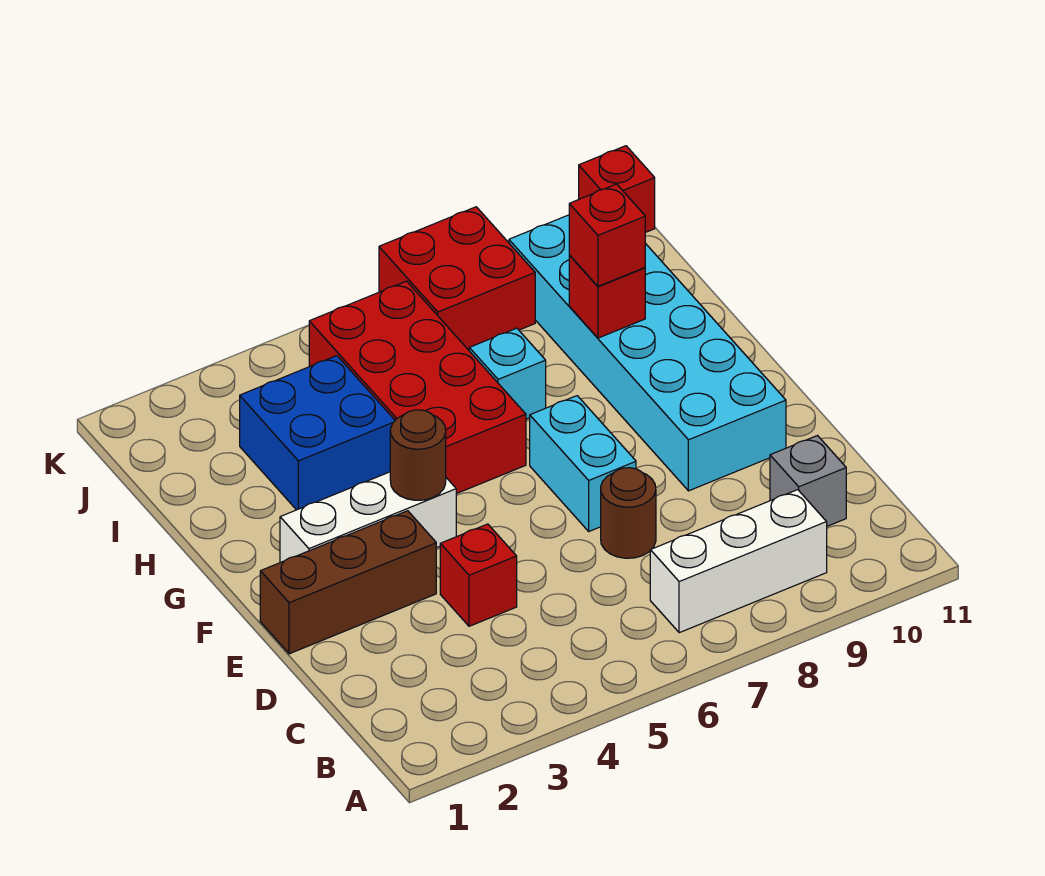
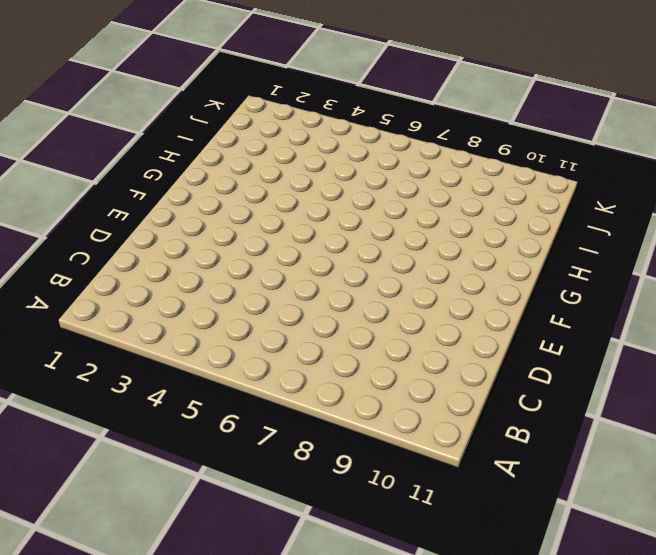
none -> white brick B7:B9 level 1
none -> grey brick C10 level 1
none -> red brick D4 level 1

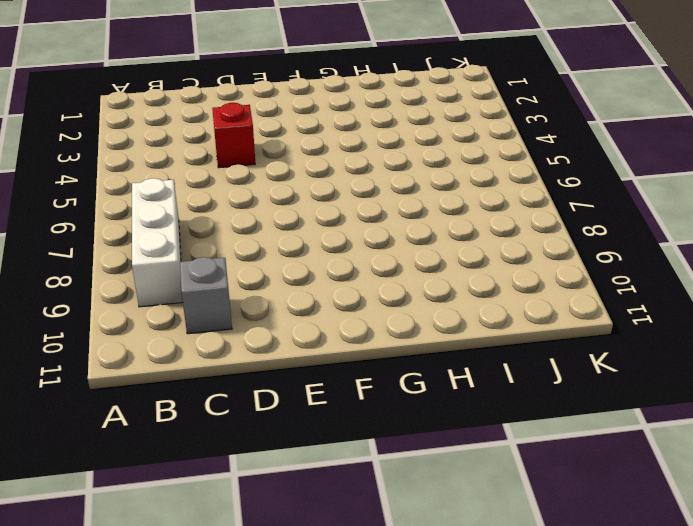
none -> brown round brick D7 level 1
none -> brown brick E1:E3 level 1
none -> cyan brick E7:F7 level 1

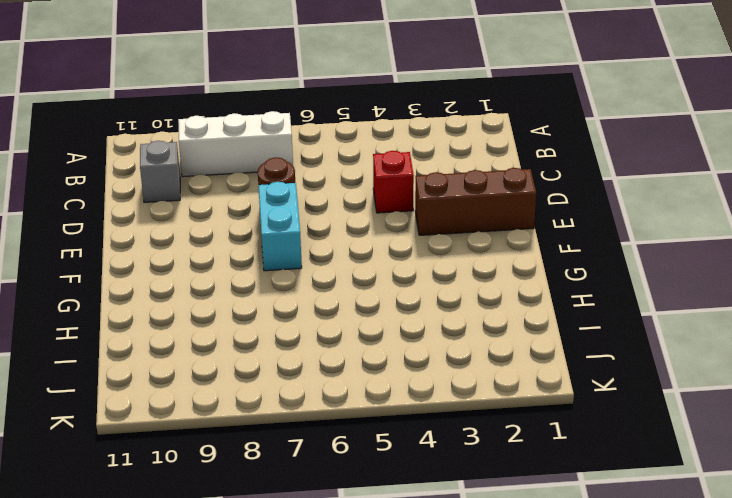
none -> cyan brick E9:J10 level 1
none -> white brick F2:F4 level 1
none -> red brick G5:J6 level 1

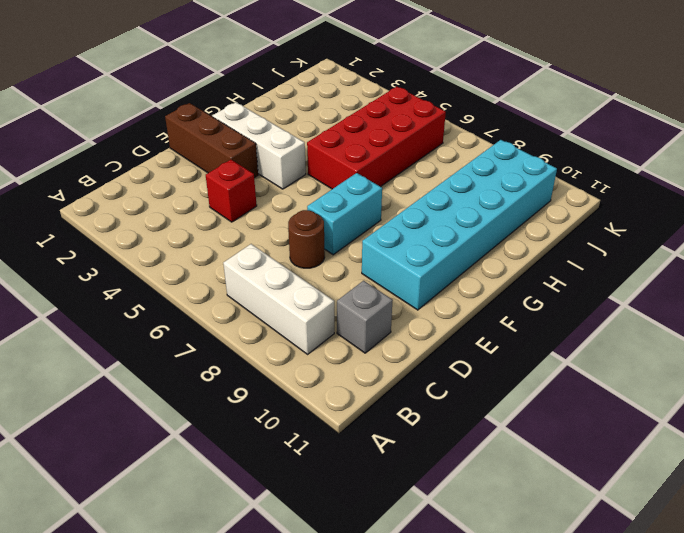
none -> blue brick H3:I4 level 1
none -> cyan brick H7 level 1
none -> red brick J7:K8 level 1

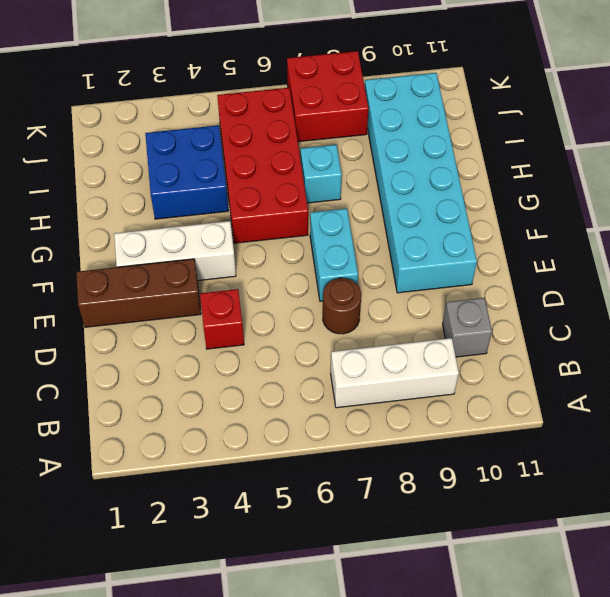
none -> red brick K11 level 1
none -> brown round brick F4 level 2
none -> red brick H9 level 2

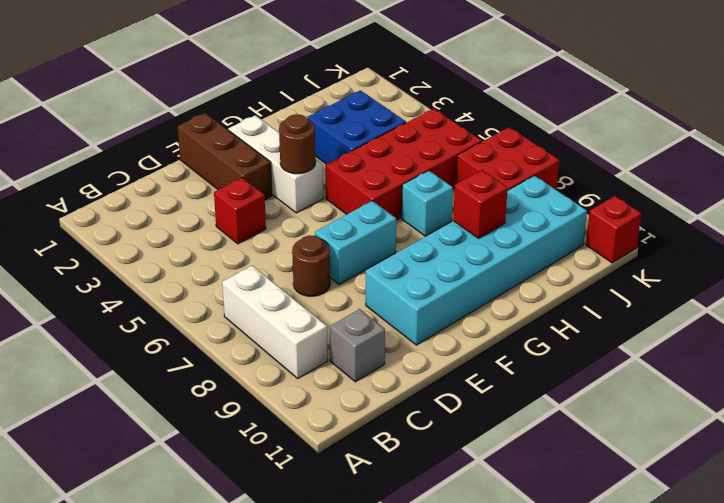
none -> red brick H9 level 3

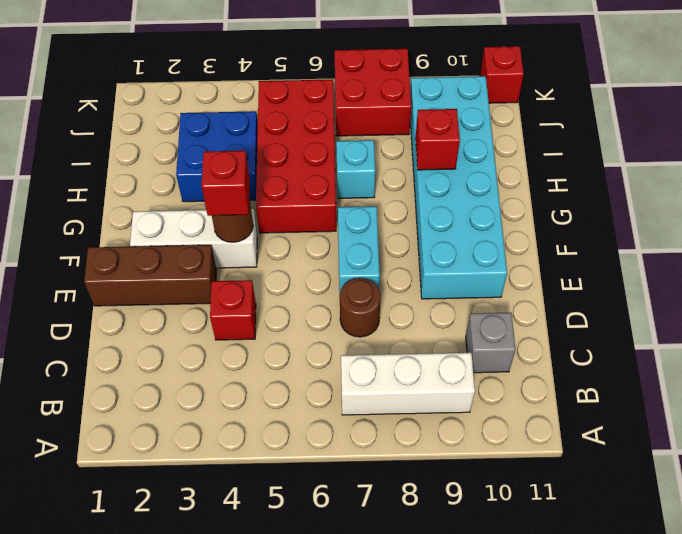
red brick F4 level 3 -> red brick H9 level 3

